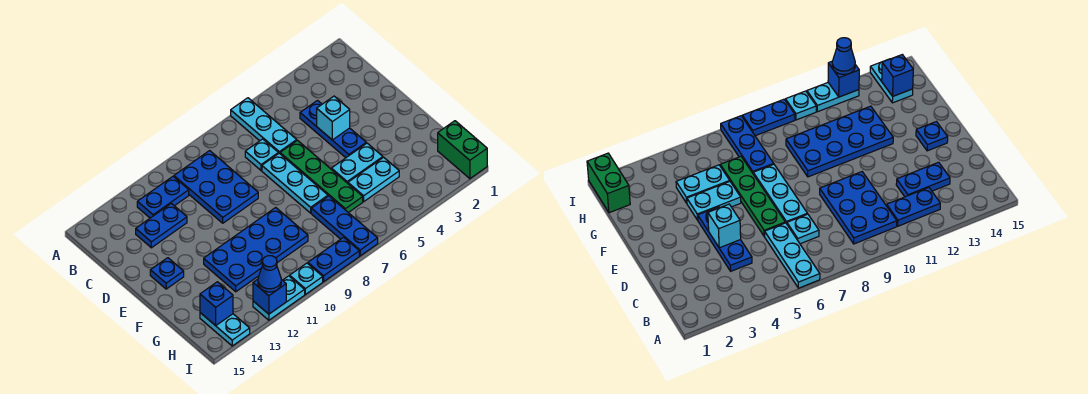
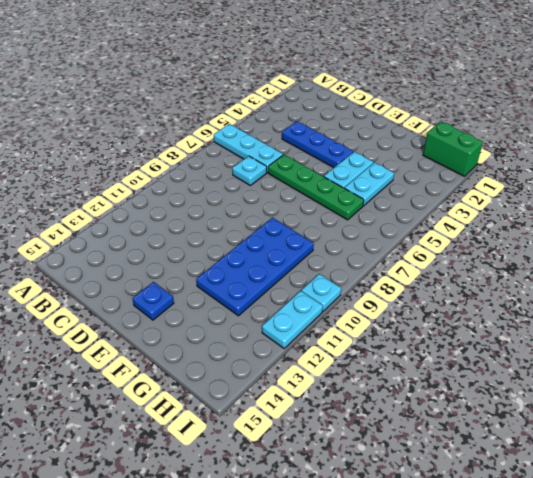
none -> blue plate B9:D10 level 1
none -> blue plate B11:B12 level 1
none -> blue plate C12:C13 level 1

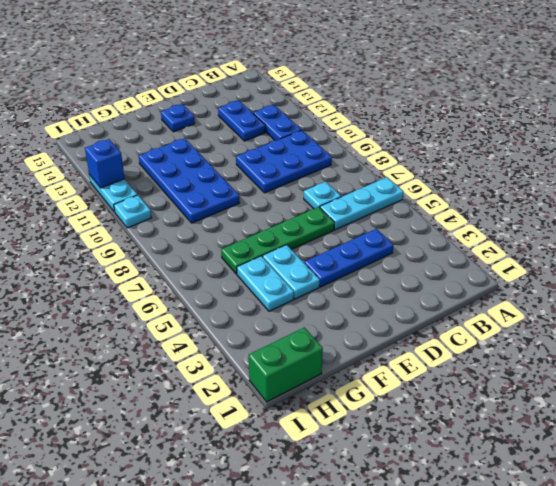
none -> cyan plate D7:F7 level 1
none -> blue plate G7:I7 level 1
none -> cyan plate H14:I14 level 1

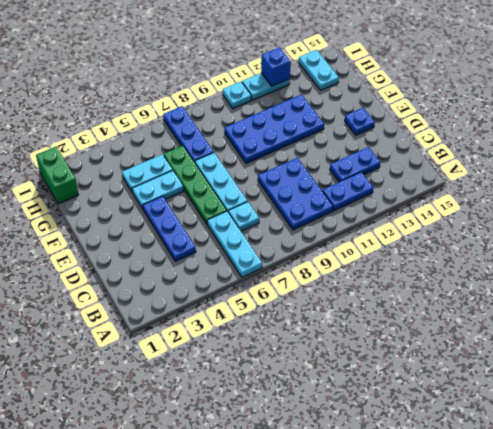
none -> blue plate I8:I9 level 1
none -> cyan brick D4 level 2
none -> blue brick H14 level 2

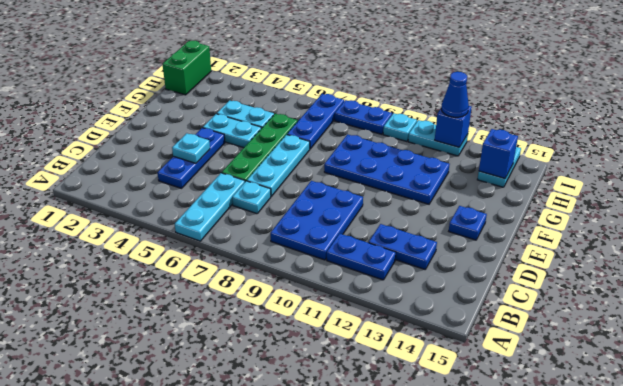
cyan plate D4 level 2 -> cyan brick D4 level 2

